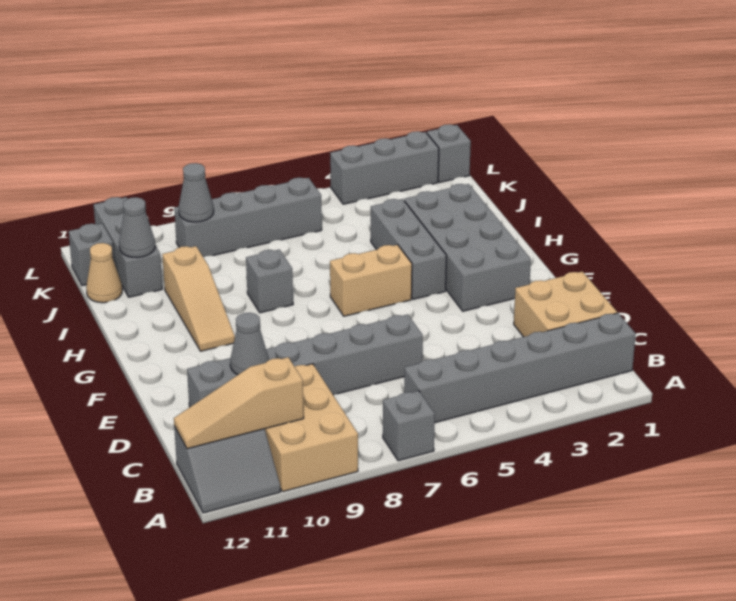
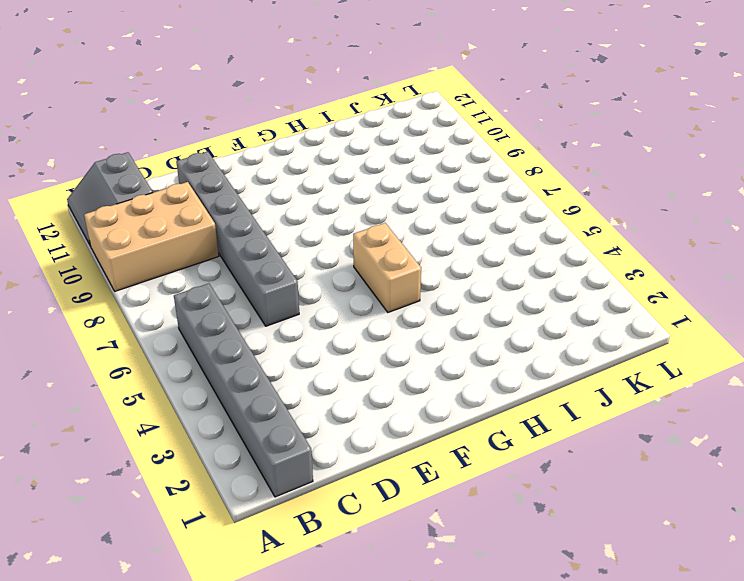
none -> grey brick A7 level 1
none -> tan brick C1:D2 level 1
none -> grey brick F2:I3 level 1

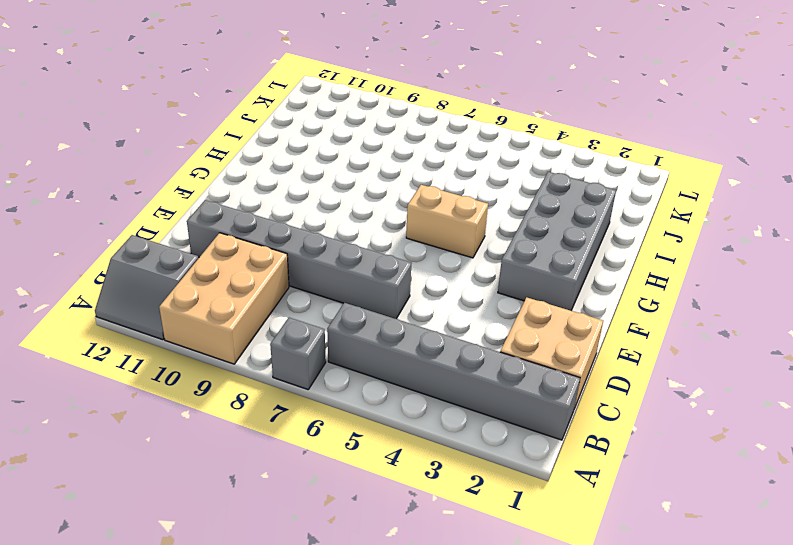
none -> grey brick G4:I4 level 1
none -> tan slope G10:I10 level 1 top I
none -> grey brick H8 level 1

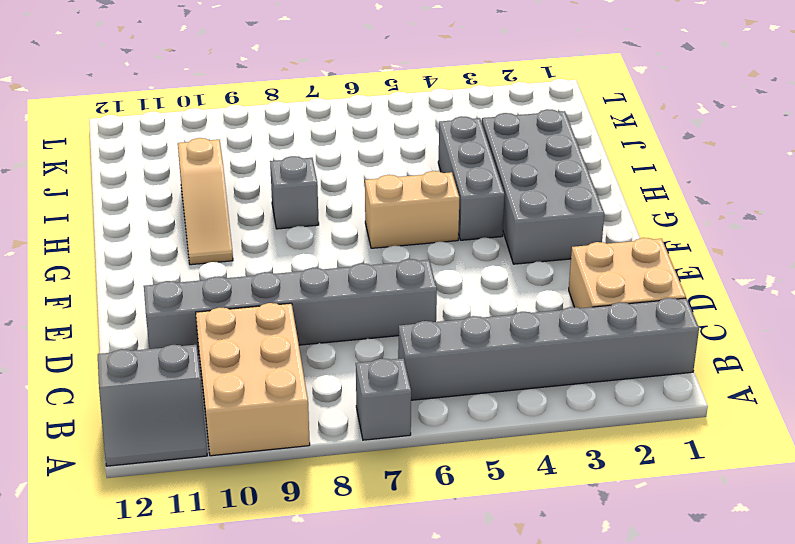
none -> grey brick J11:L11 level 1
none -> tan cone J12 level 1
none -> grey brick K6:K9 level 1

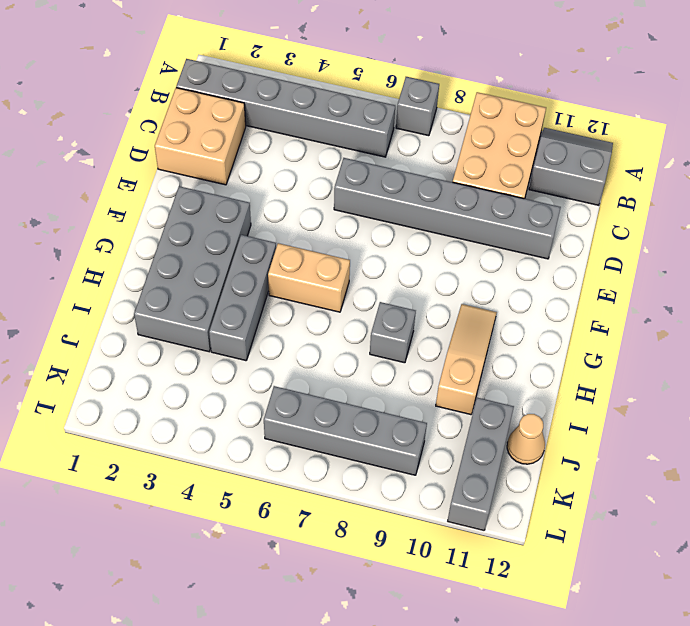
none -> grey brick K12 level 1
none -> grey brick L1 level 1
none -> grey brick L2:L4 level 1

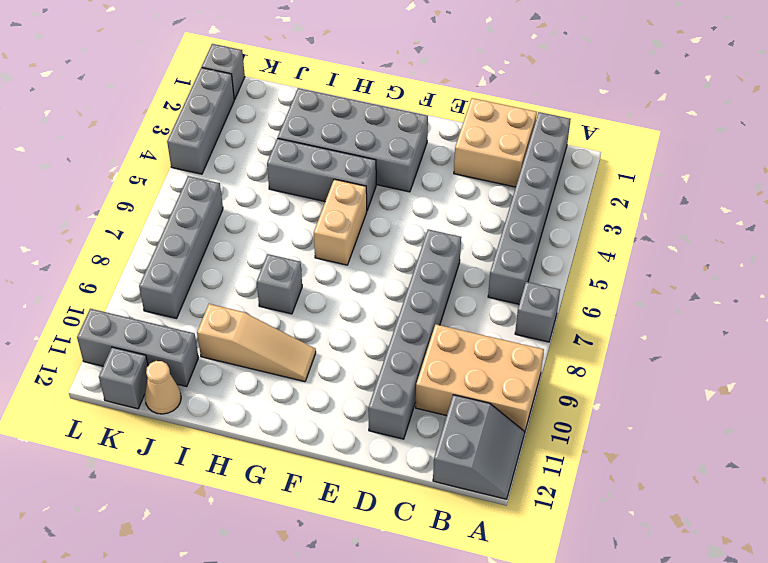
none -> tan slope B10:B12 level 2 top 10
none -> grey cone D10 level 2
none -> grey cone J11 level 2

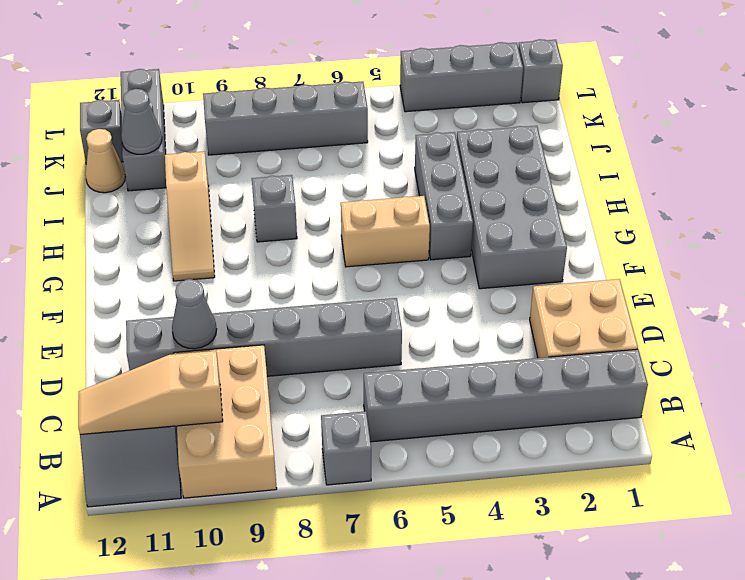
none -> grey cone K9 level 2

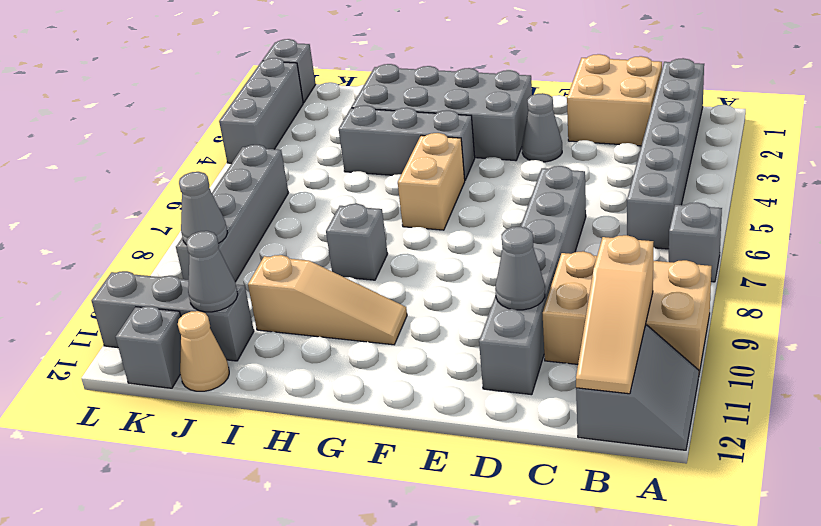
grey cone E3 level 1 -> none

